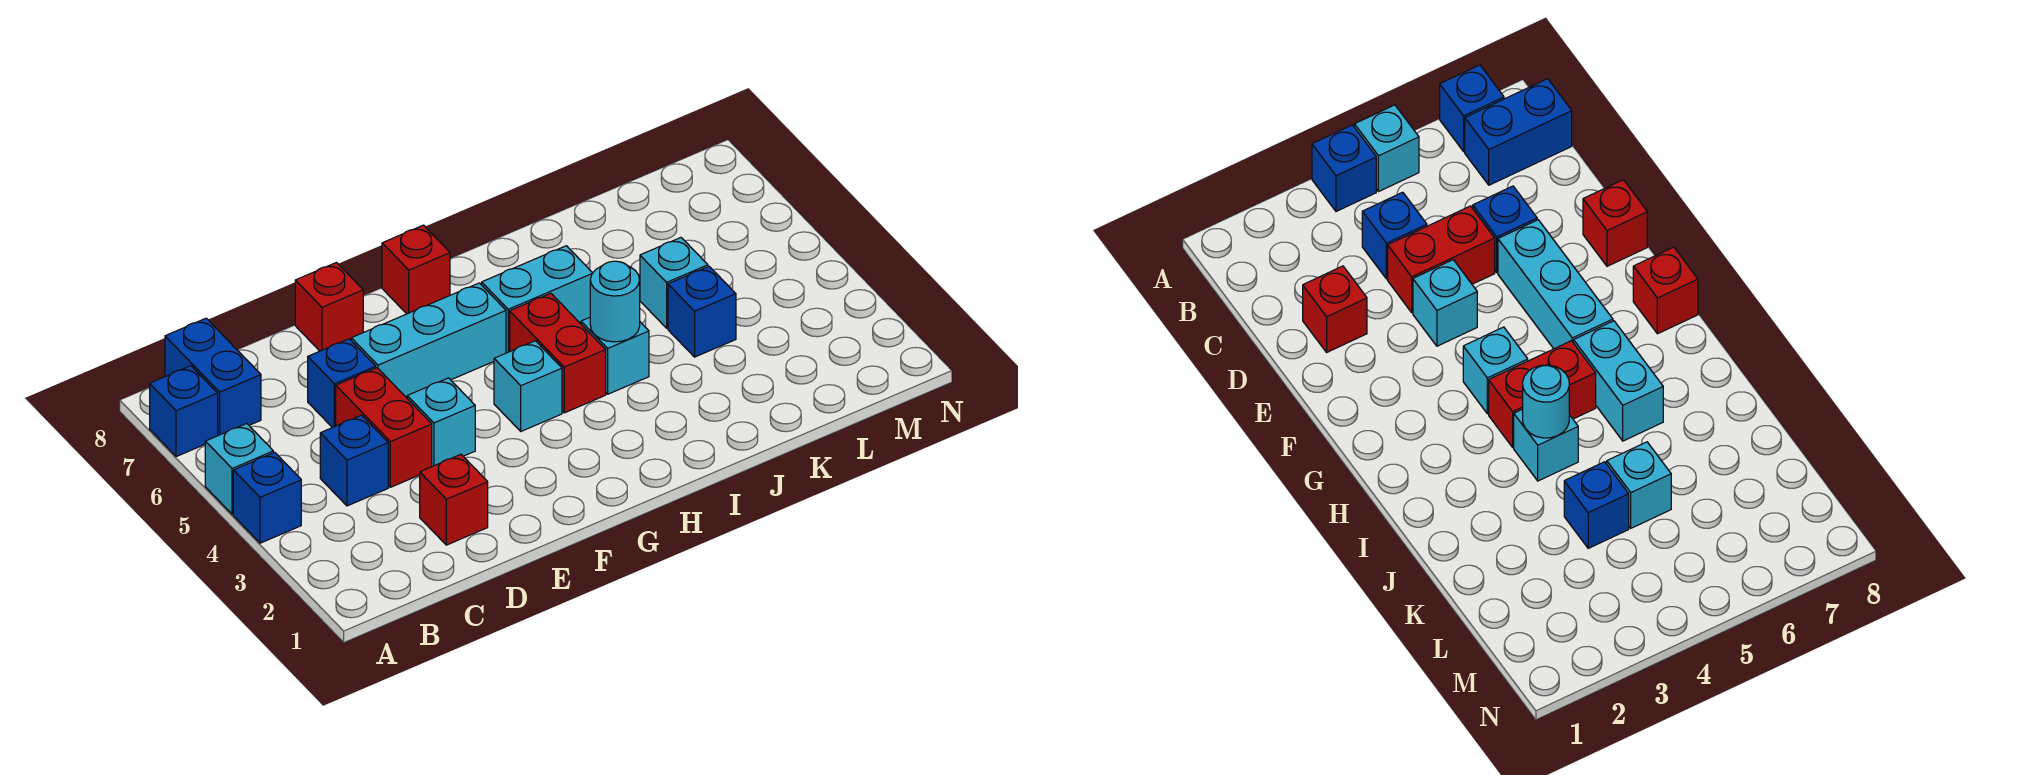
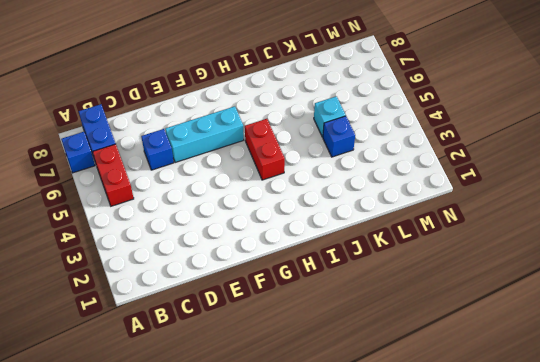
red brick B5:B6 level 1 -> red brick D4:D5 level 1
none -> blue brick A4 level 1
none -> cyan brick A5 level 1
none -> blue brick C4 level 1

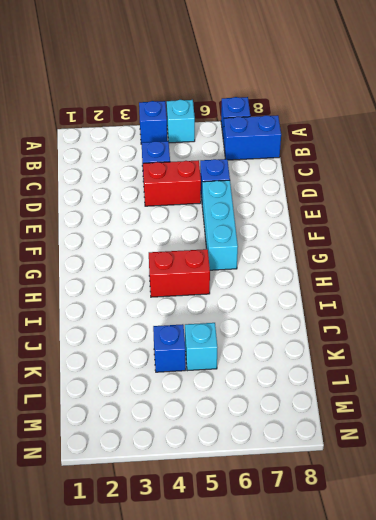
none -> red brick D2 level 1
none -> cyan brick E4 level 1
none -> red brick E8 level 1

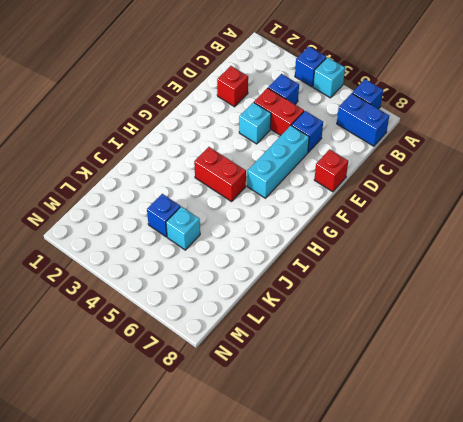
none -> cyan brick G4 level 1
none -> red brick G8 level 1
none -> cyan brick H6:I6 level 1

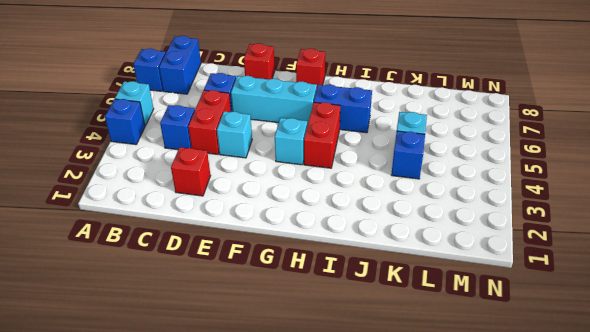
blue brick H6:I6 level 1 -> cyan brick H6:I6 level 1
none -> cyan brick I4 level 1
none -> cyan round brick I4 level 2

